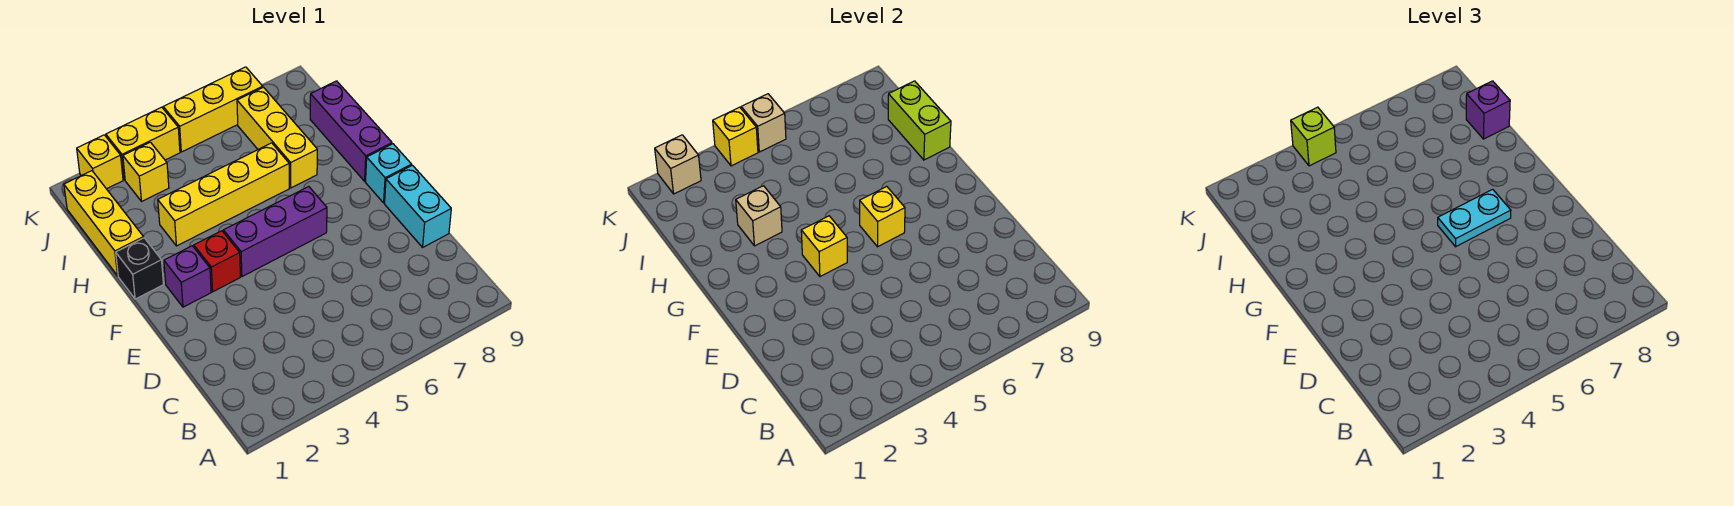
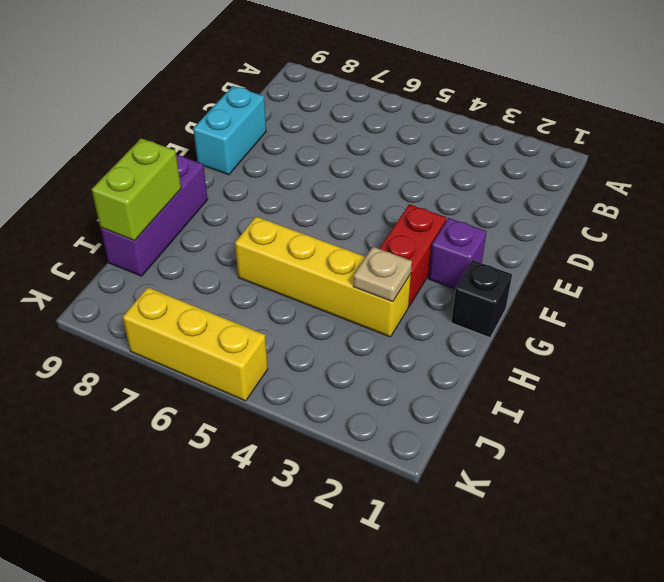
red brick F3:G3 level 1 -> red brick F3 level 1
tan plate H3 level 2 -> tan brick H3 level 2
none -> purple brick F4:F6 level 1
none -> cyan brick F9 level 1
none -> yellow brick H1:J1 level 1

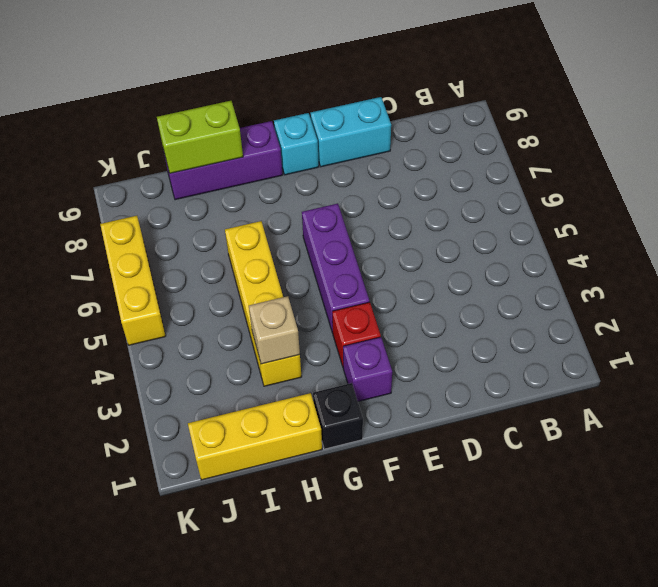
none -> yellow brick H7:J7 level 1
none -> yellow brick J3 level 1
none -> yellow brick K2 level 1

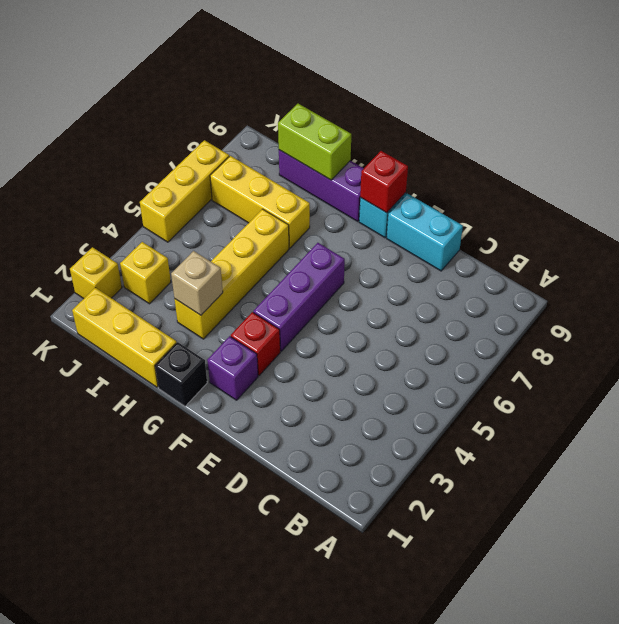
red brick F9 level 2 -> none
none -> yellow brick K3:K4 level 1
none -> yellow brick F4 level 2
none -> yellow brick F6 level 2

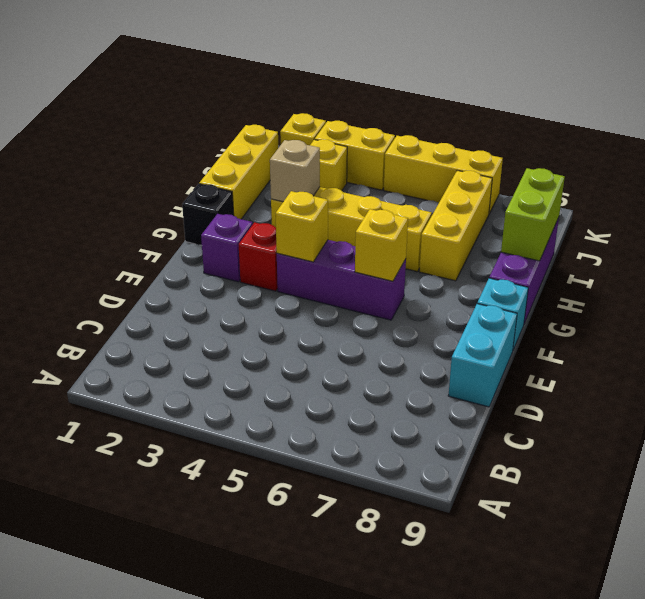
none -> tan brick K2 level 2
none -> yellow brick K4 level 2
none -> tan brick K5 level 2

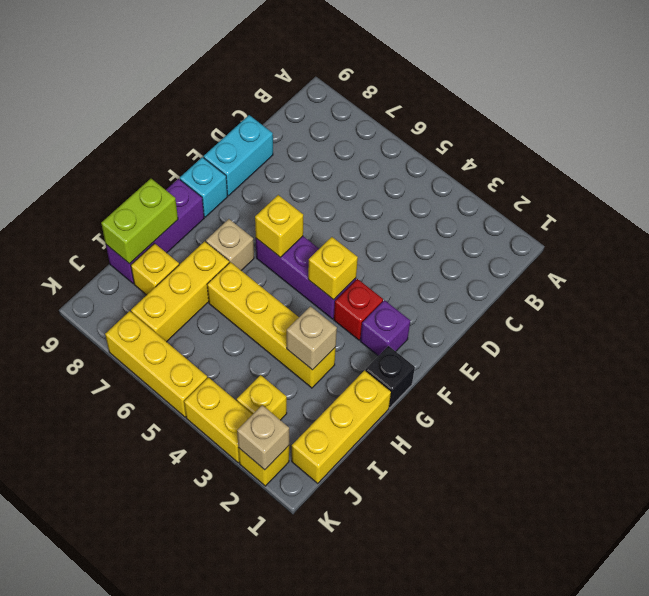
tan brick G7 level 1 -> tan brick K5 level 2
yellow brick I8 level 1 -> yellow brick K4 level 2
none -> cyan plate F6:F7 level 3
none -> purple brick I9 level 3
none -> lime brick K4 level 3

